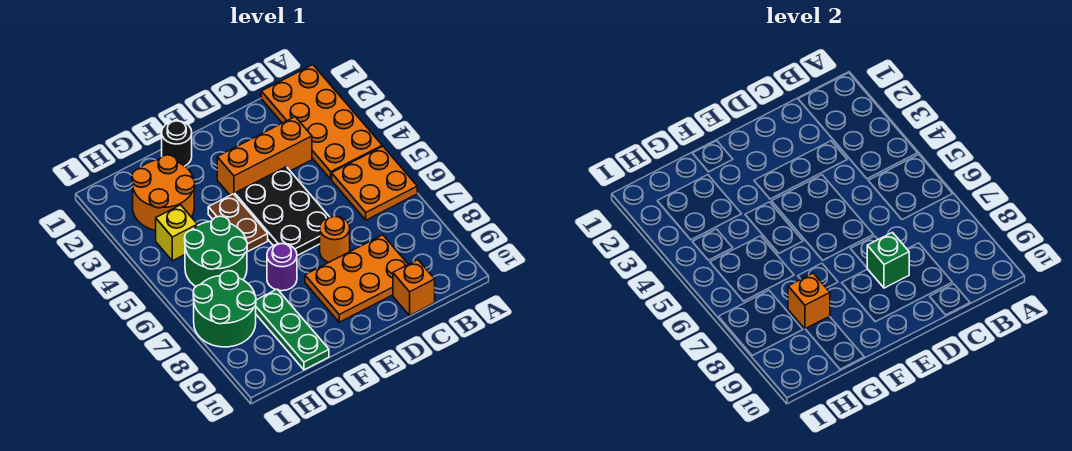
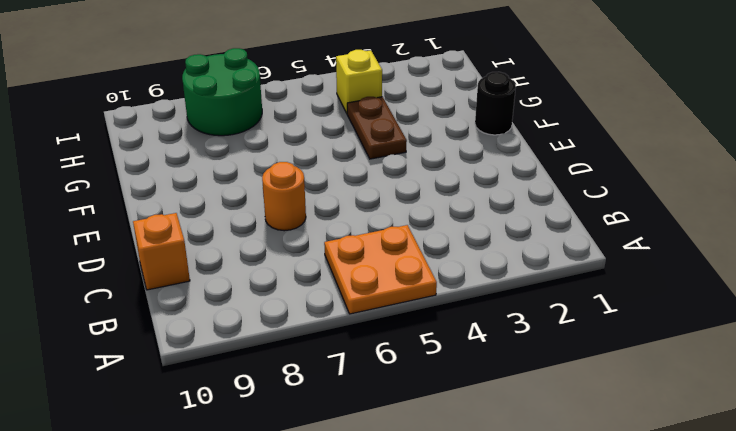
brown plate F4:G4 level 1 -> brown plate F4:F5 level 1
none -> orange plate A1:B4 level 1
none -> orange brick C3:E3 level 1
none -> orange plate C8:E9 level 1

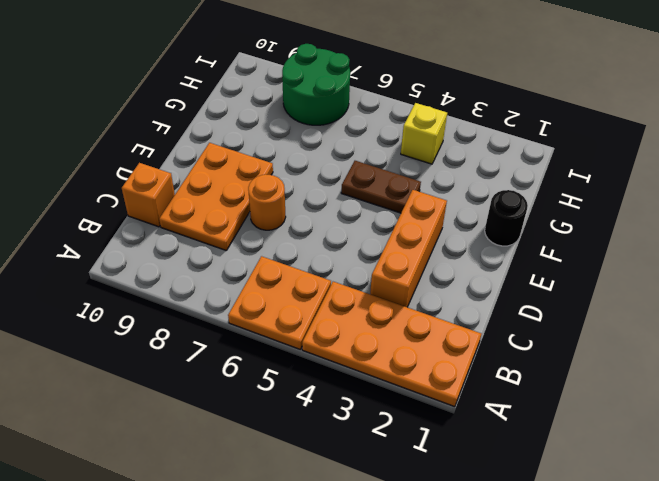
none -> black plate D4:E6 level 1
none -> purple round brick F7 level 1
none -> orange round brick G2:H3 level 1

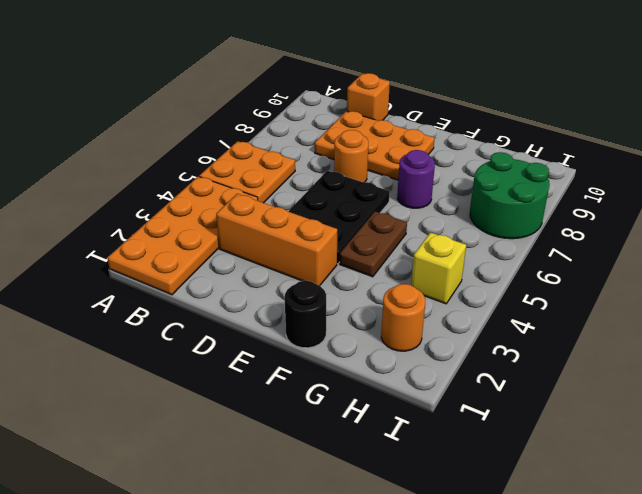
orange round brick H2 level 1 -> orange round brick G2:H3 level 1
none -> green round brick G5:H6 level 1
none -> green plate G8:G10 level 1
none -> green brick D8 level 2

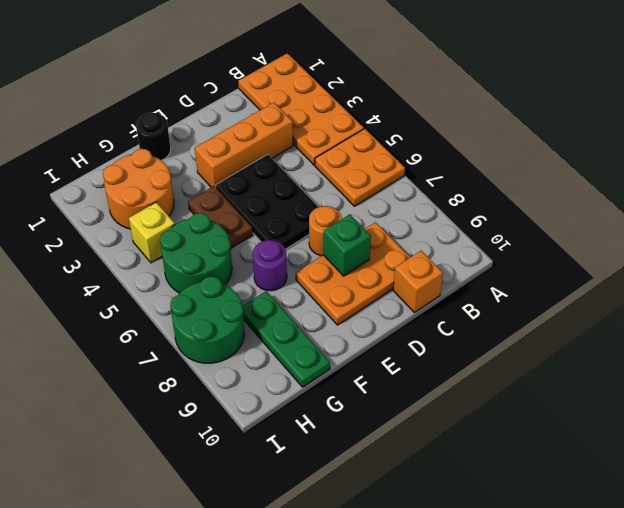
none -> orange brick G8 level 2

